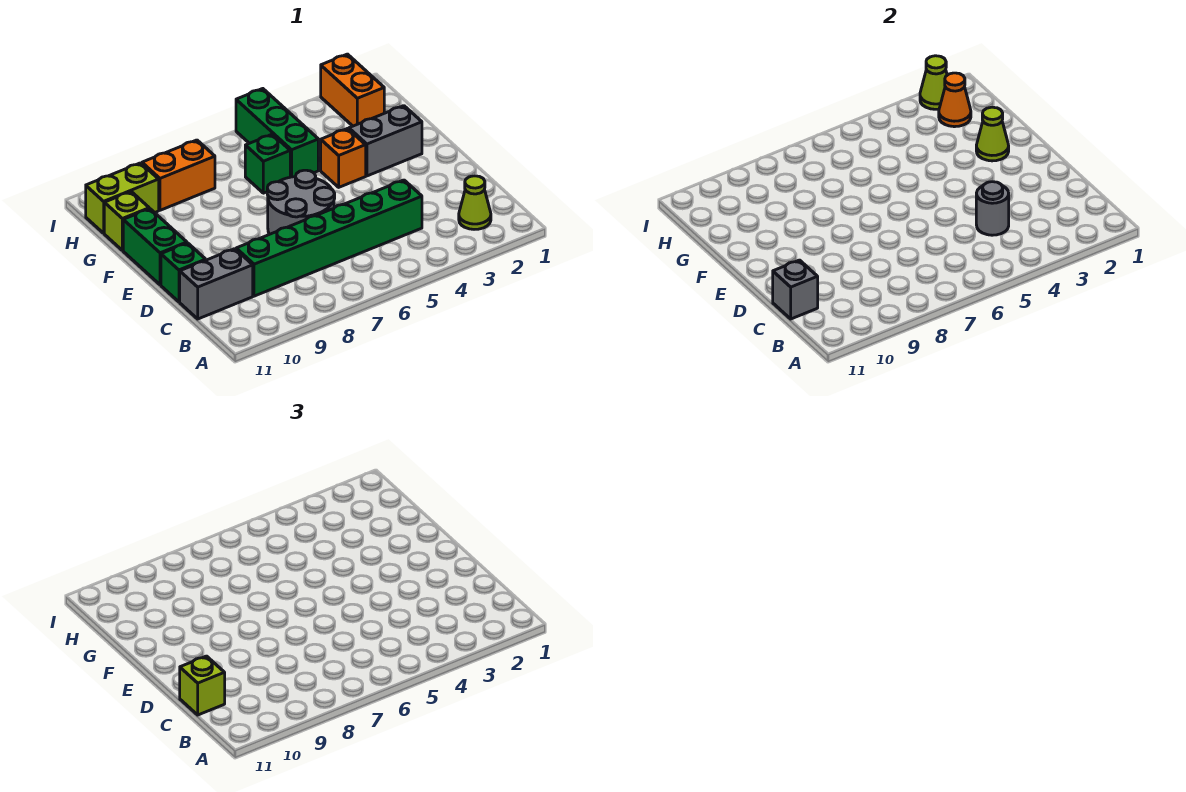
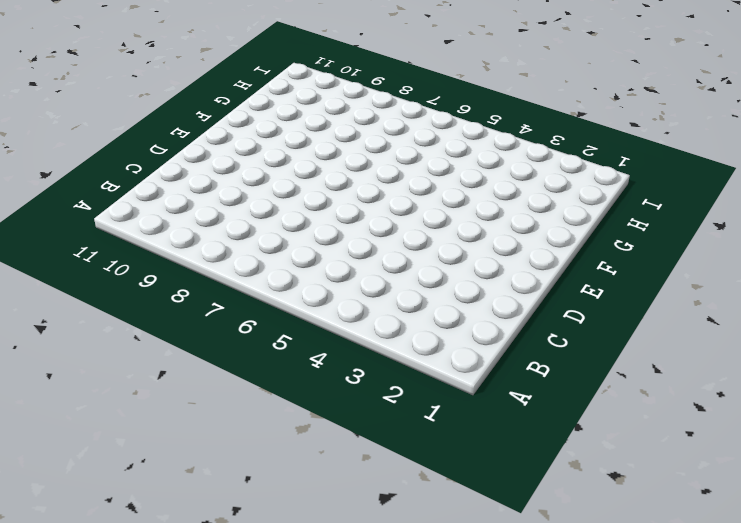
none -> lime cone B2 level 1
none -> green brick C4:C9 level 1
none -> grey brick C10:C11 level 1

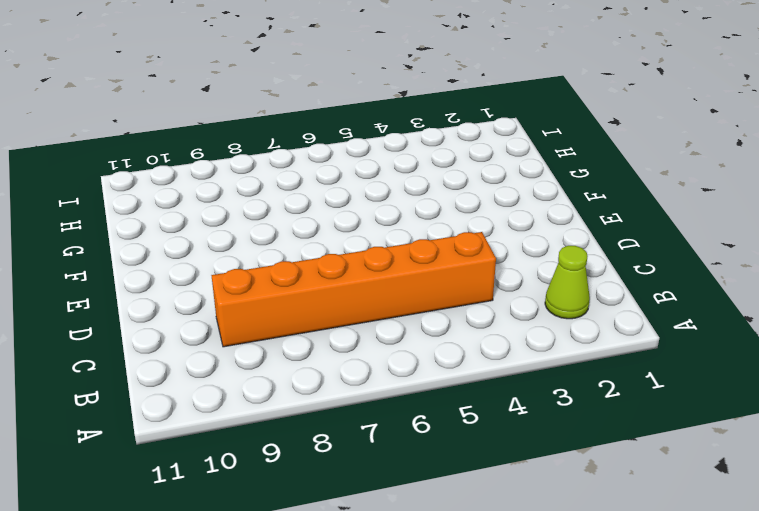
orange brick C4:C9 level 1 -> green brick C4:C9 level 1
none -> grey brick C10:C11 level 1
none -> grey round brick D6:E7 level 1
none -> green brick D11 level 1

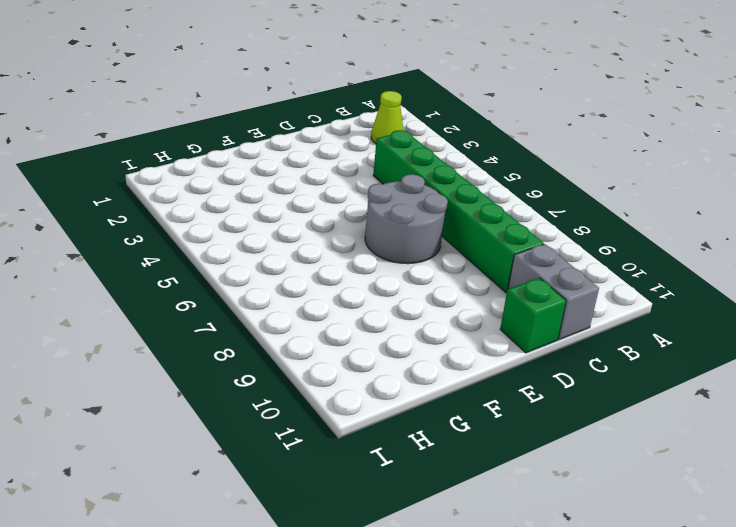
none -> green brick E11:F11 level 1
none -> grey brick F2:F3 level 1
none -> orange brick F4 level 1

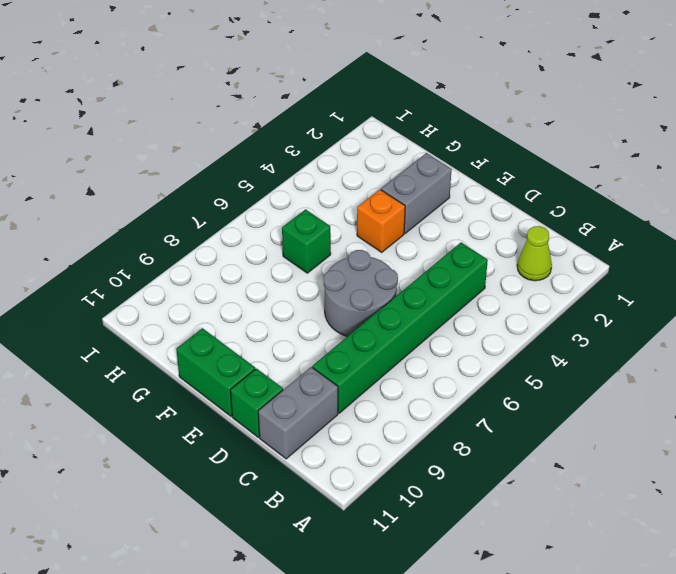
none -> green brick G5:I5 level 1
none -> lime brick G11 level 1
none -> orange brick H2:I2 level 1

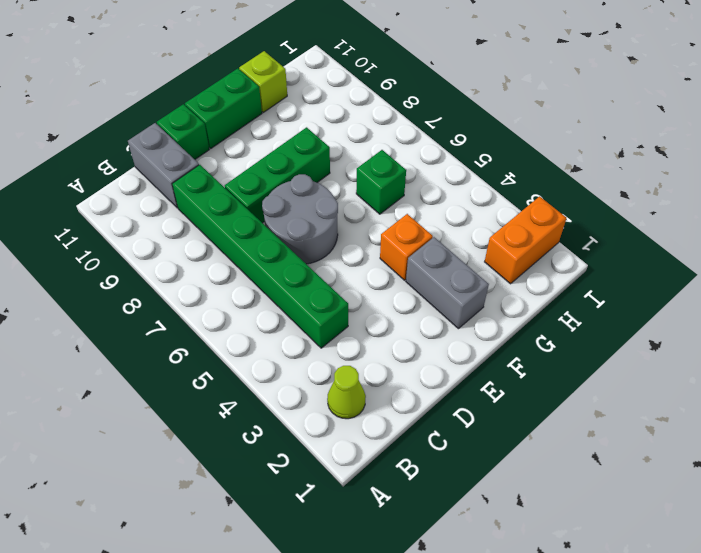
green brick D8:F8 level 1 -> green brick G5:I5 level 1
none -> orange brick H8:H9 level 1
none -> lime brick H10:H11 level 1
none -> grey round brick C4 level 2

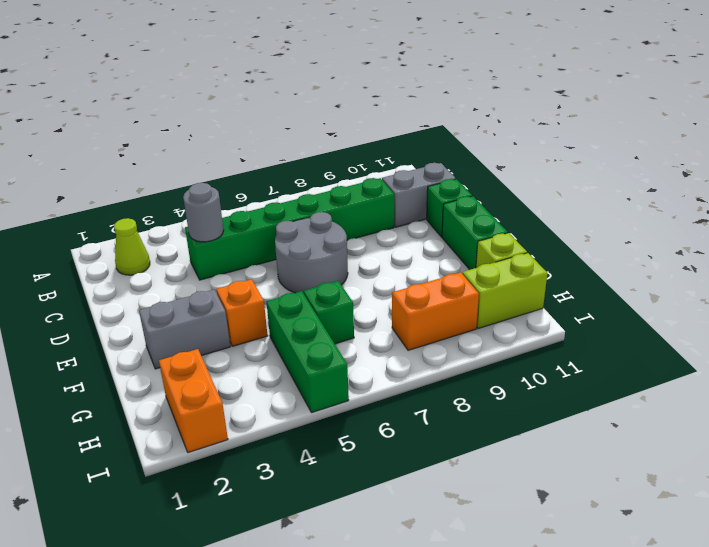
none -> grey brick C11 level 2
none -> lime cone F2 level 2
none -> orange cone H2 level 2

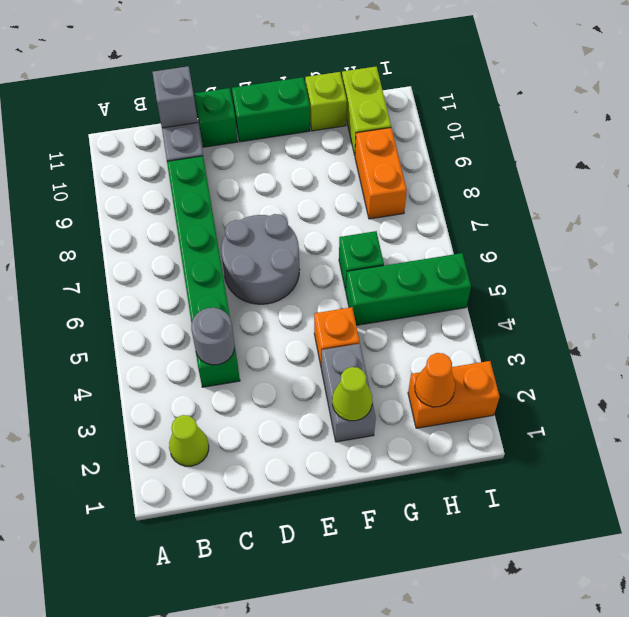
none -> lime cone I2 level 2
none -> lime brick C11 level 3

